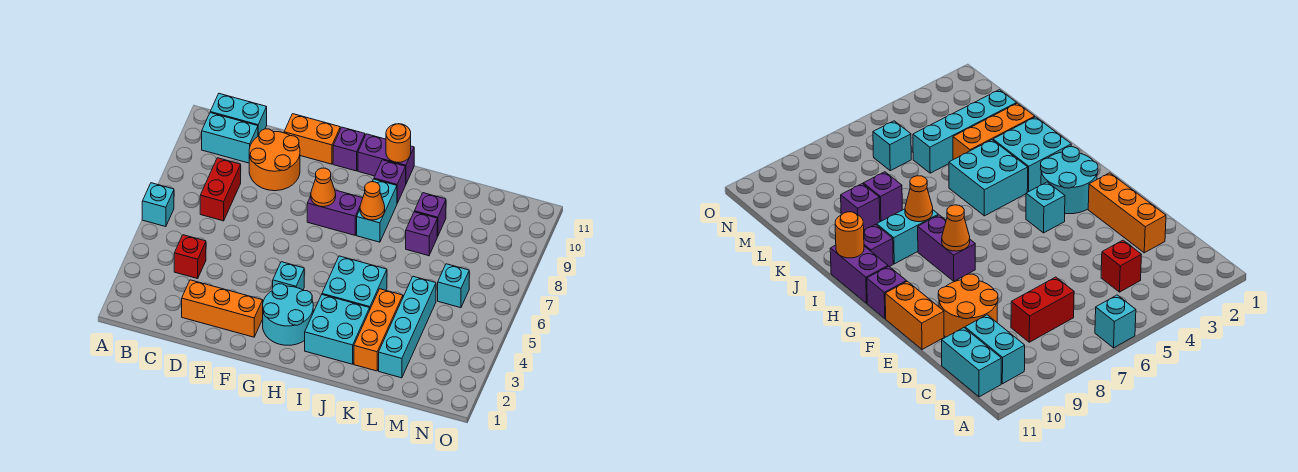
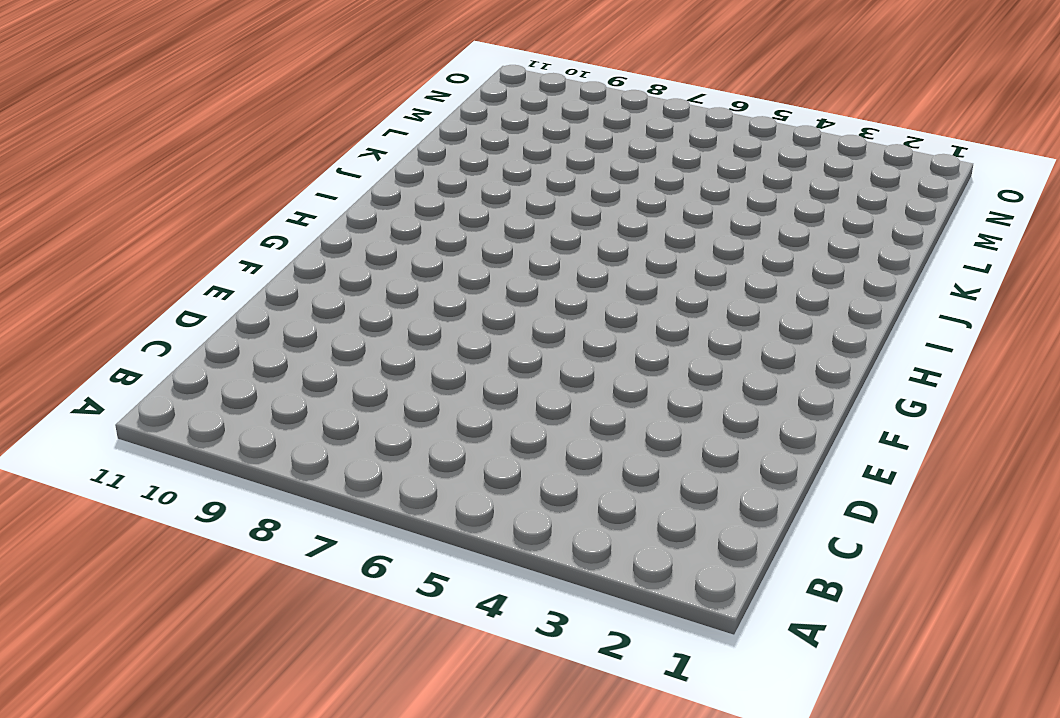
none -> cyan brick A6 level 1
none -> cyan brick B10:C10 level 1
none -> cyan brick B11:C11 level 1

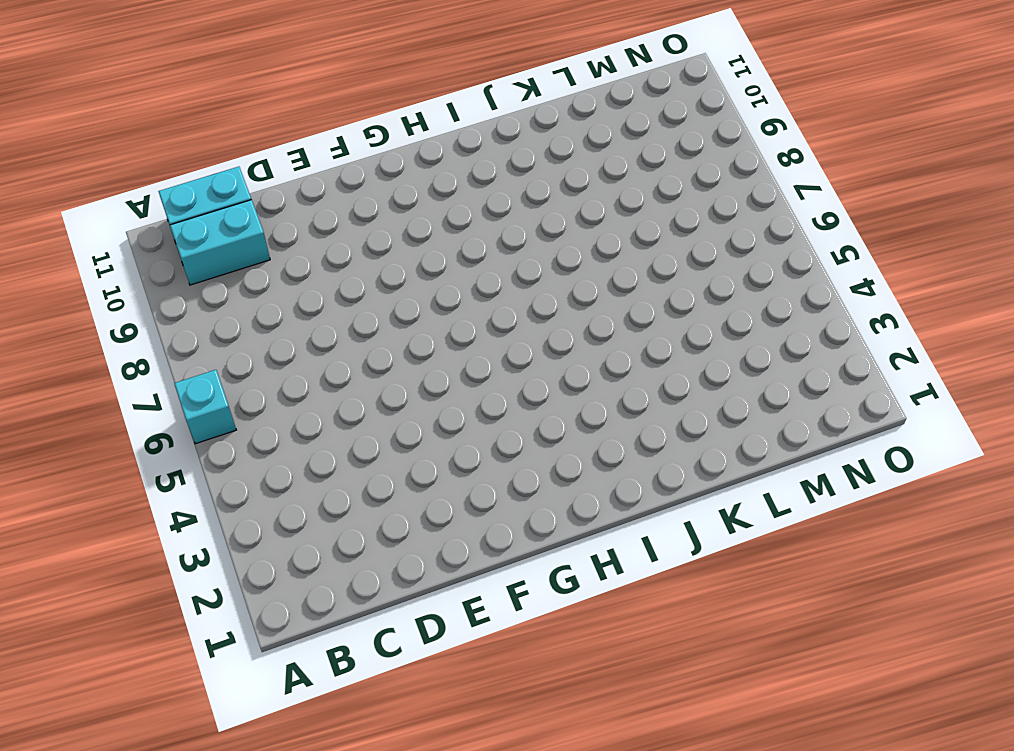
none -> red brick C4 level 1
none -> red brick C7:C8 level 1
none -> orange brick D2:F2 level 1

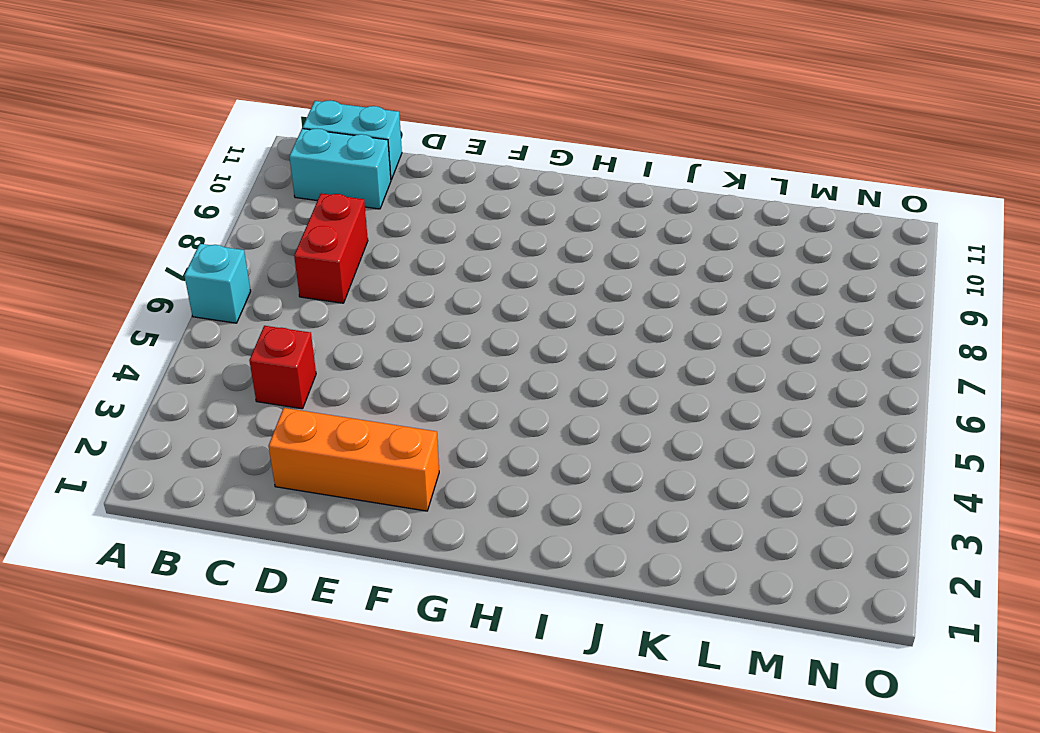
none -> orange round brick D9:E10 level 1
none -> orange brick E11:F11 level 1
none -> cyan round brick G2:H3 level 1

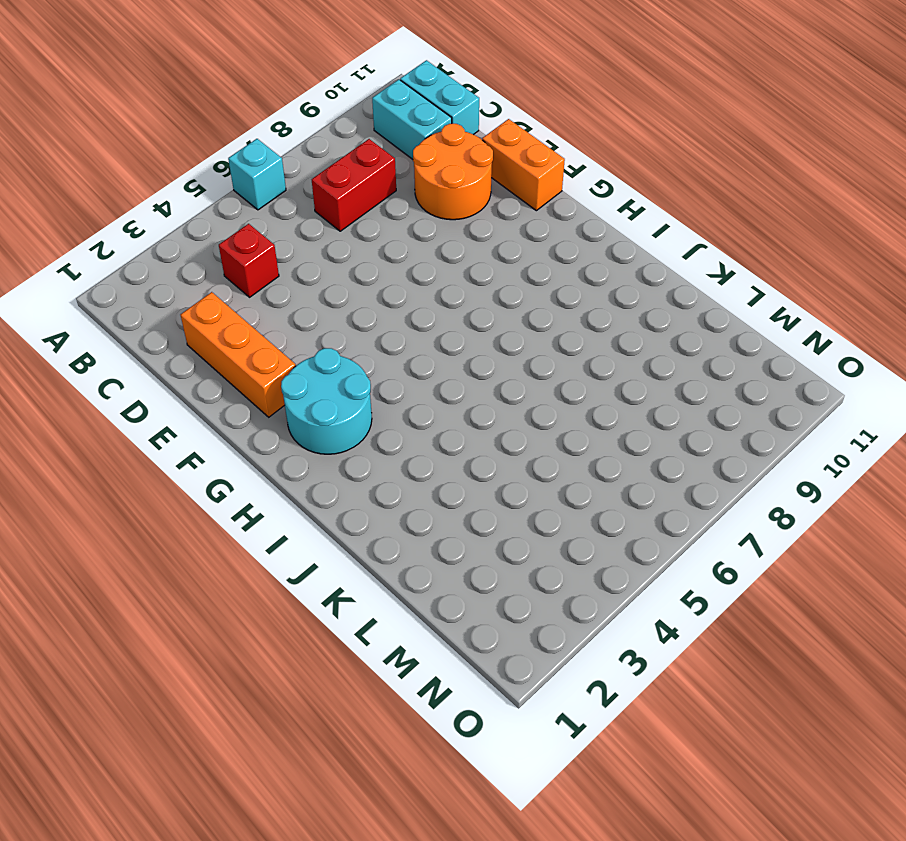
none -> cyan brick G4 level 1
none -> purple brick G8:H8 level 1
none -> purple brick G11 level 1

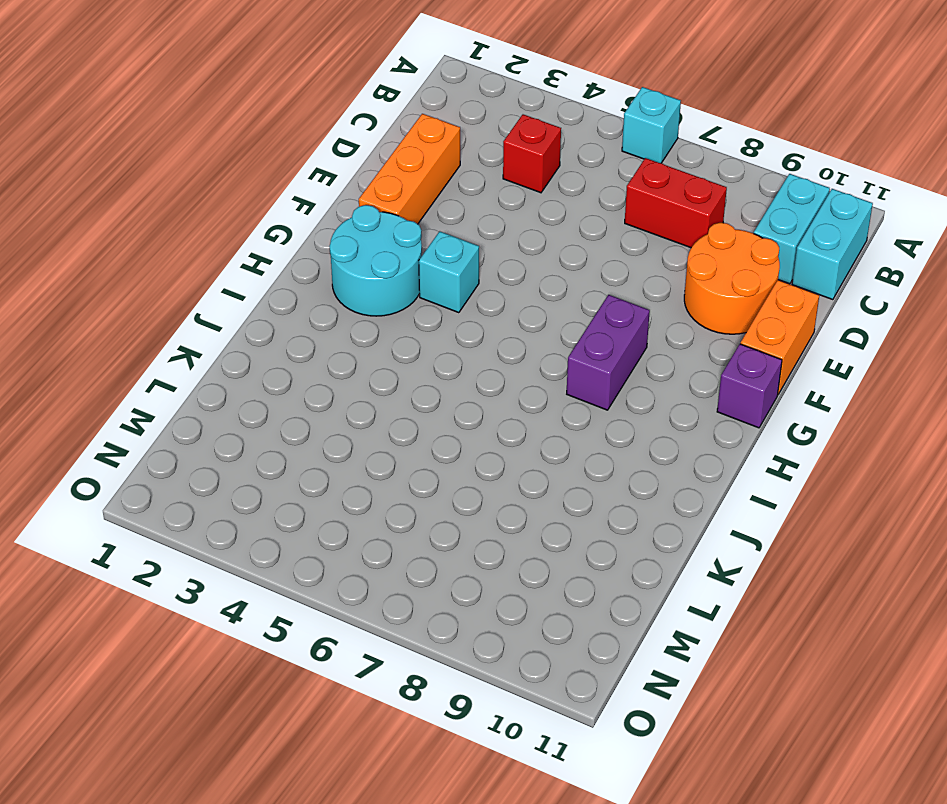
none -> purple brick H11:I11 level 1
none -> cyan brick I2:J3 level 1
none -> cyan brick I4:J5 level 1

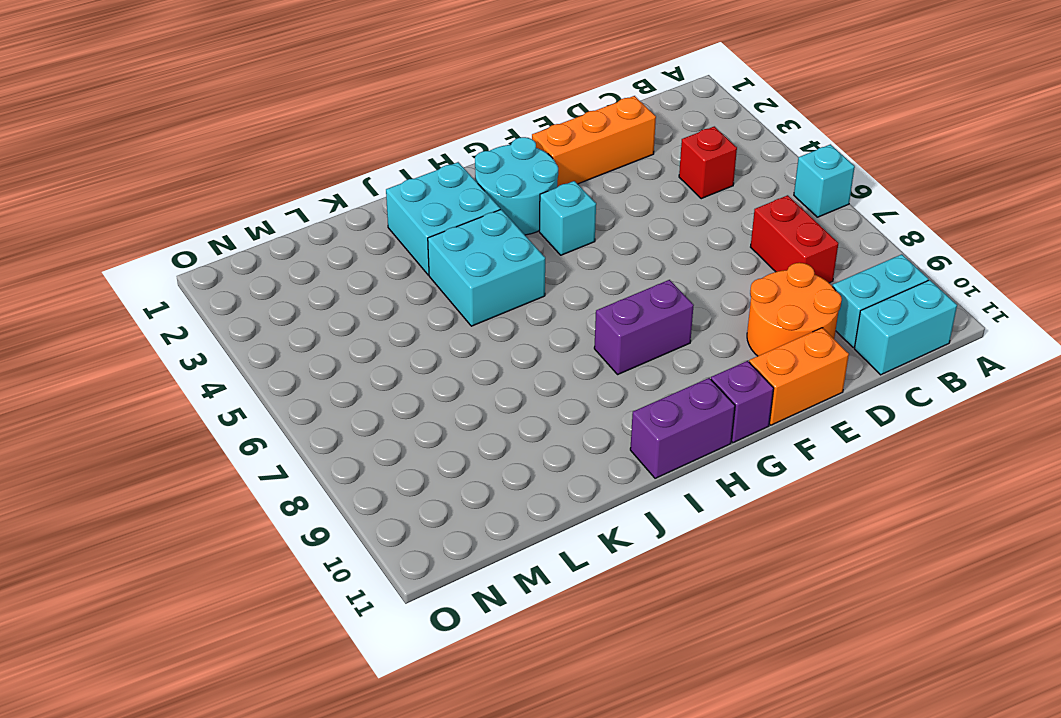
none -> cyan brick I8:I9 level 1
none -> purple brick I10 level 1
none -> orange brick K2:K4 level 1

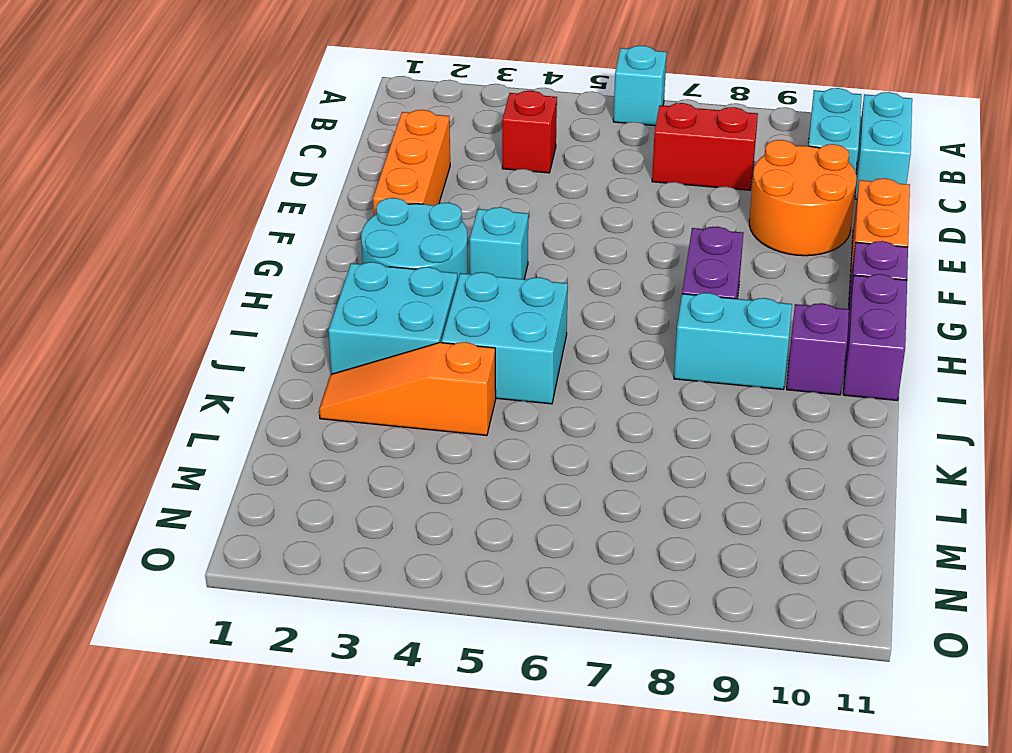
orange slope K2:K4 level 1 top 4 -> orange brick K2:K4 level 1
none -> purple brick K8 level 1
none -> purple brick K9 level 1
none -> cyan brick L2:L5 level 1

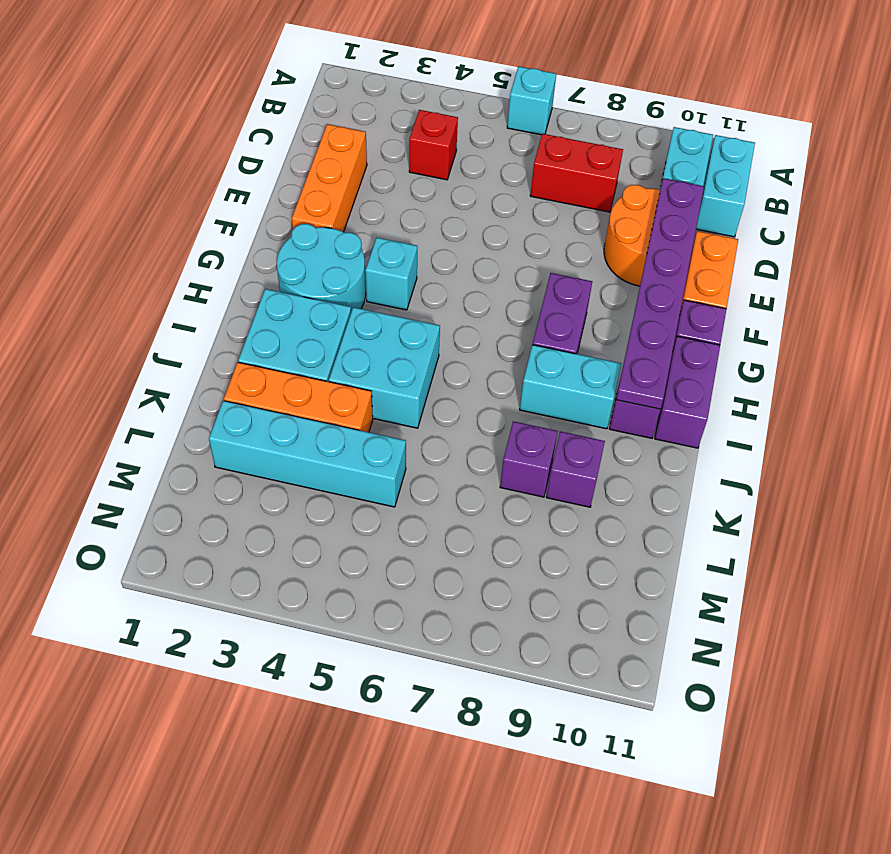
purple plate D10:I10 level 2 -> none
none -> cyan brick M6 level 1
none -> orange cone G8 level 2
none -> orange cone I8 level 2

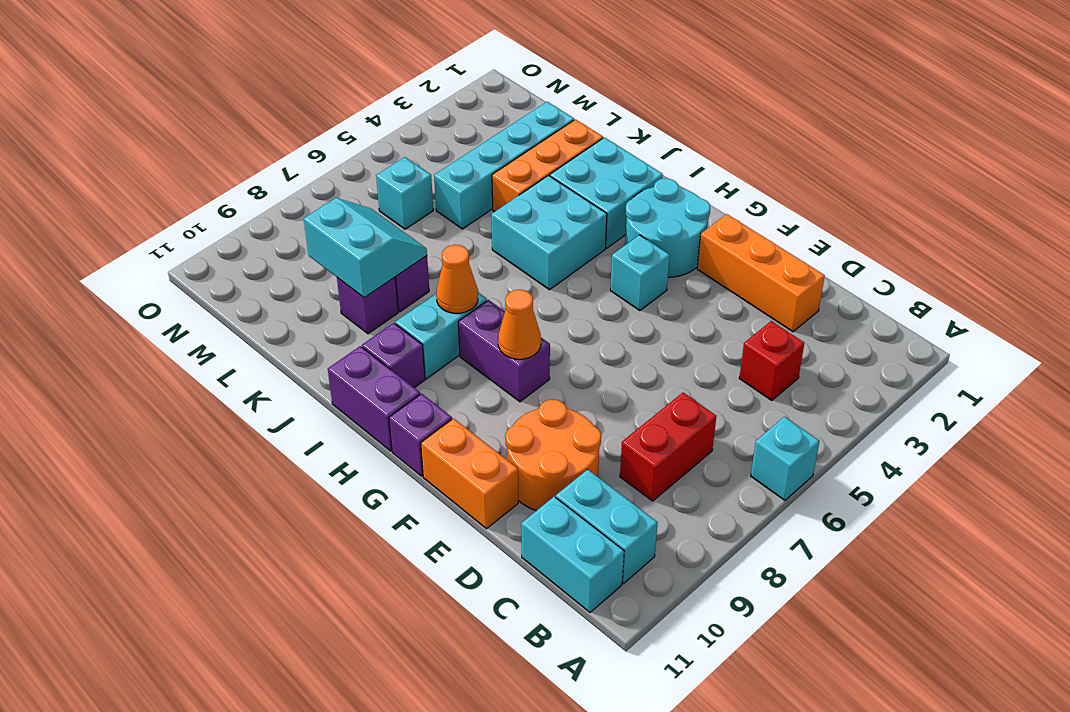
cyan slope K8:L9 level 2 top 9 -> none
none -> orange round brick I11 level 2

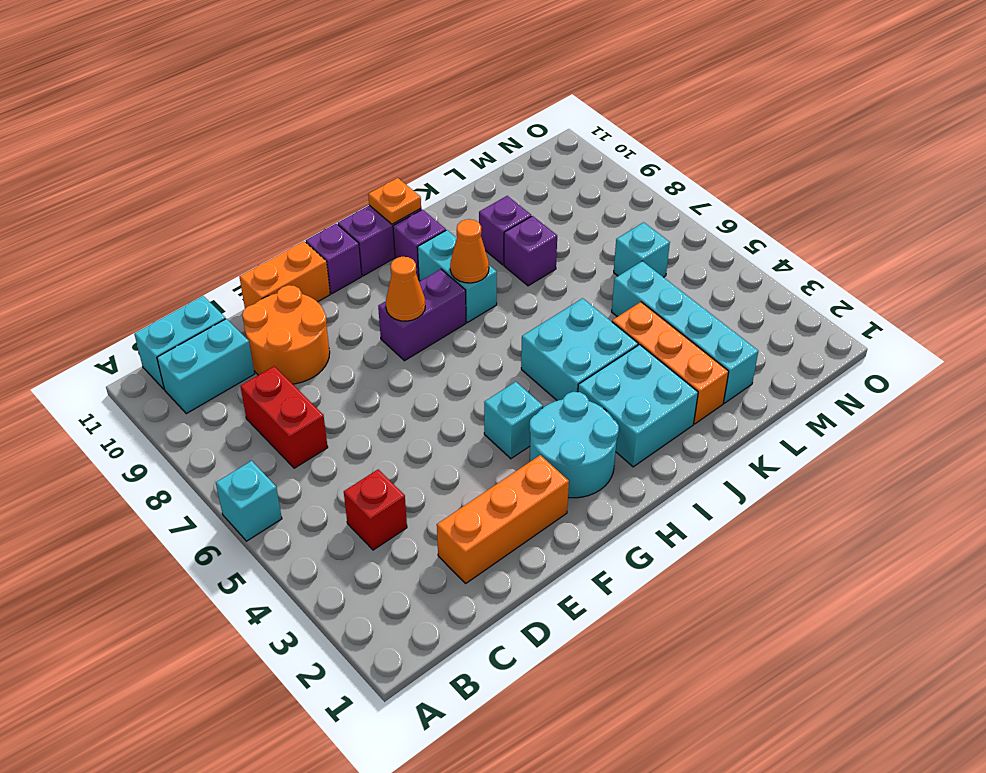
orange plate I11 level 2 -> orange round brick I11 level 2

